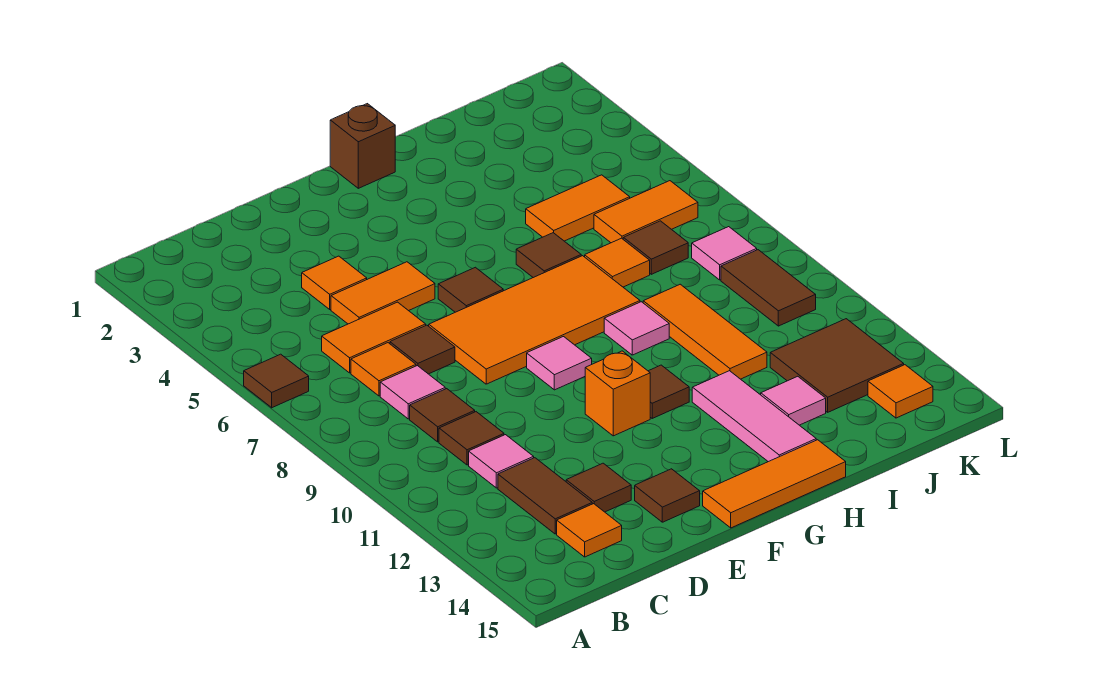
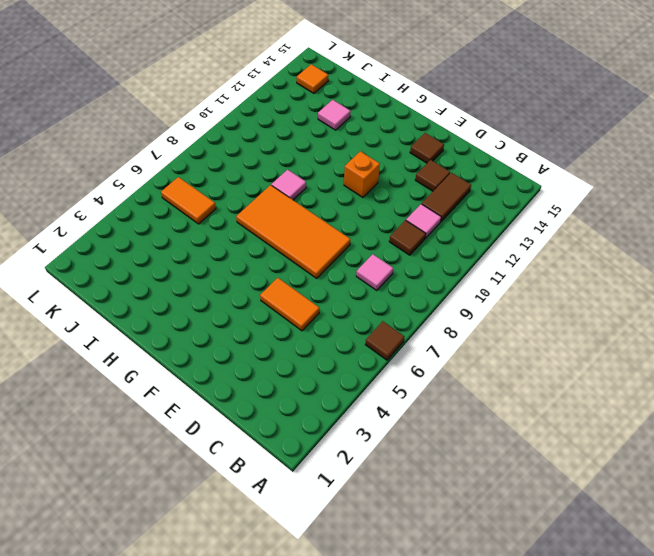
none -> orange tile C6:D6 level 1
none -> orange tile C7 level 1
none -> brown tile C9 level 1
none -> orange tile C14 level 1

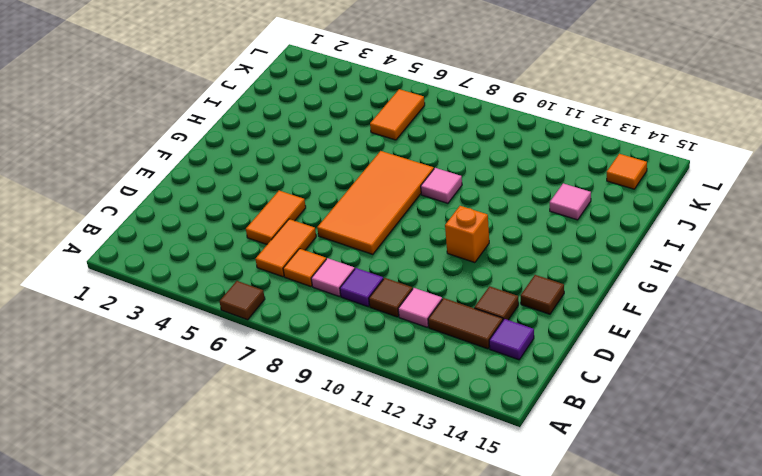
purple tile C9 level 1 -> brown tile C9 level 1
purple tile C14 level 1 -> orange tile C14 level 1
none -> orange tile D4 level 1
none -> brown tile D7 level 1
none -> brown tile F6 level 1
none -> pink tile F9 level 1

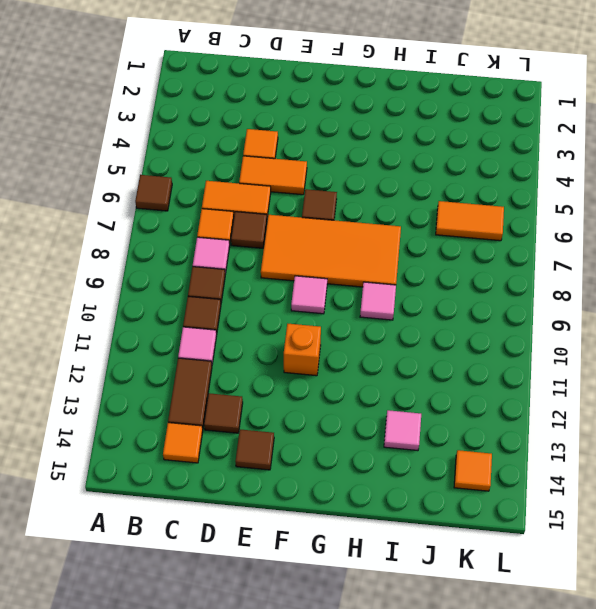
none -> orange tile F15:H15 level 1
none -> brown brick G1 level 1
none -> brown tile G11 level 1
none -> brown tile H6 level 1

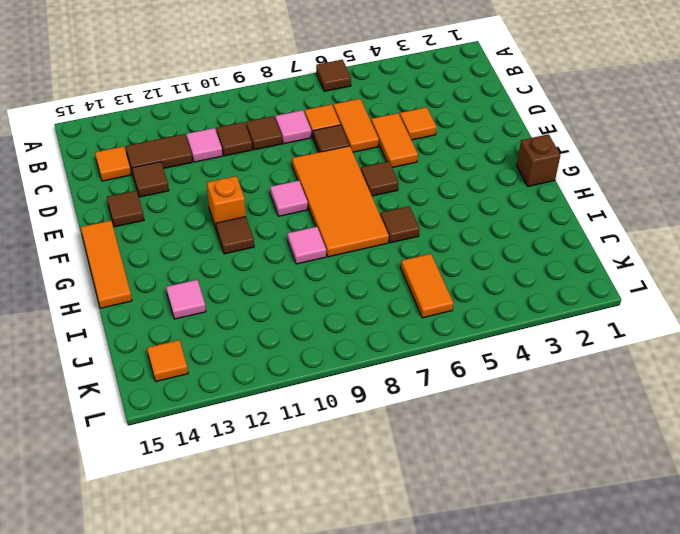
none -> pink tile H12:H14 level 1
none -> orange tile I5:J5 level 1
none -> orange tile I7 level 1
none -> orange tile I9:I11 level 1

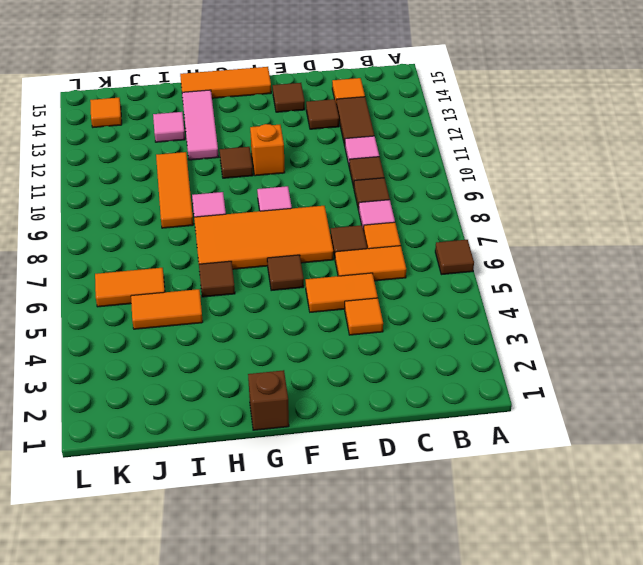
none -> orange tile I7 level 1
none -> brown tile J7 level 1
none -> brown tile J12:K13 level 1
none -> pink tile K8 level 1

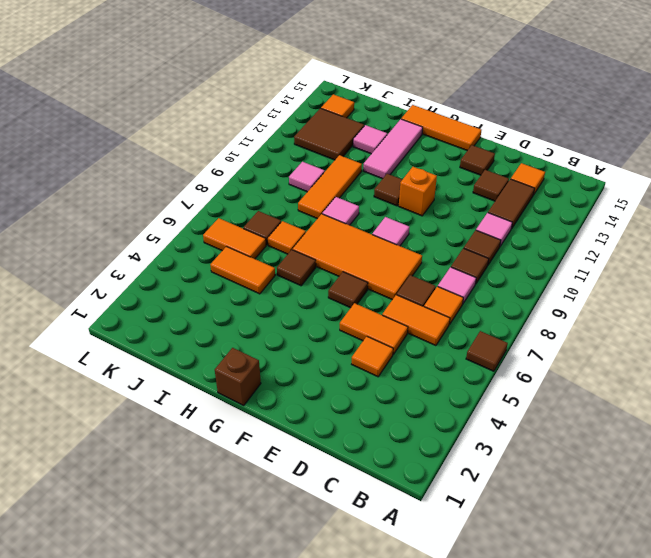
pink tile J10 level 1 -> pink tile K8 level 1
none -> brown tile K9:K10 level 1

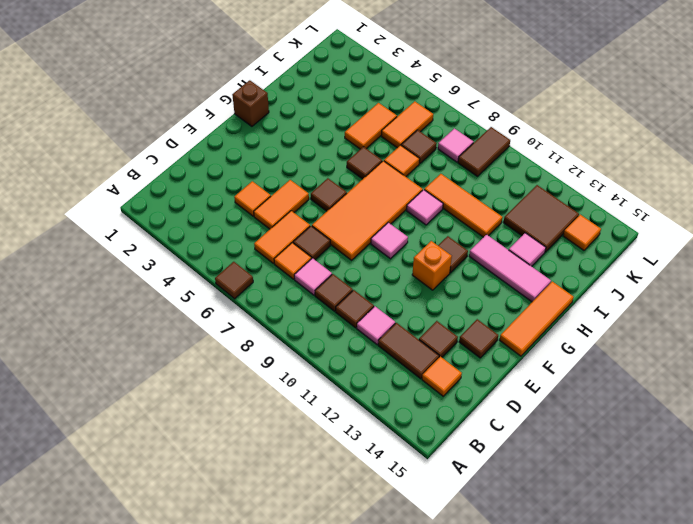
brown tile K9:L9 level 1 -> brown tile K9:K10 level 1

